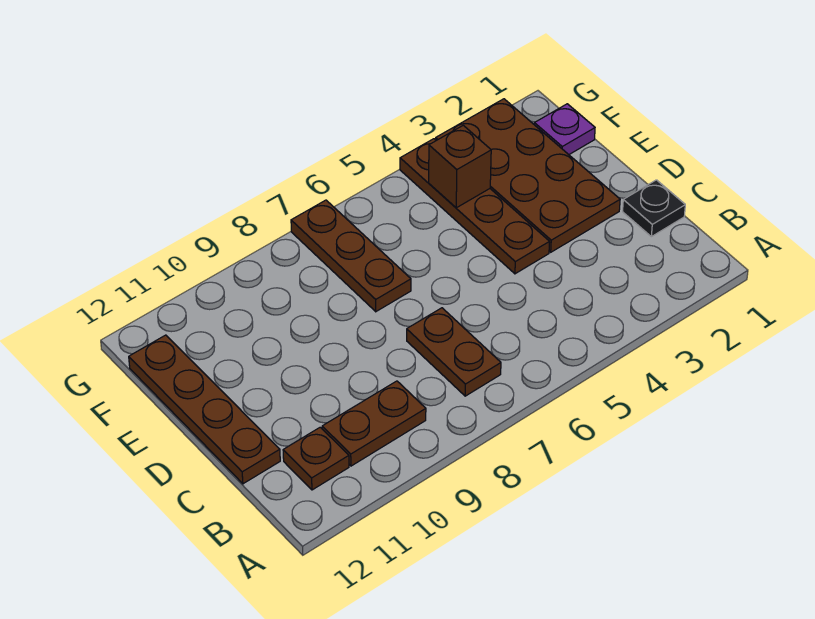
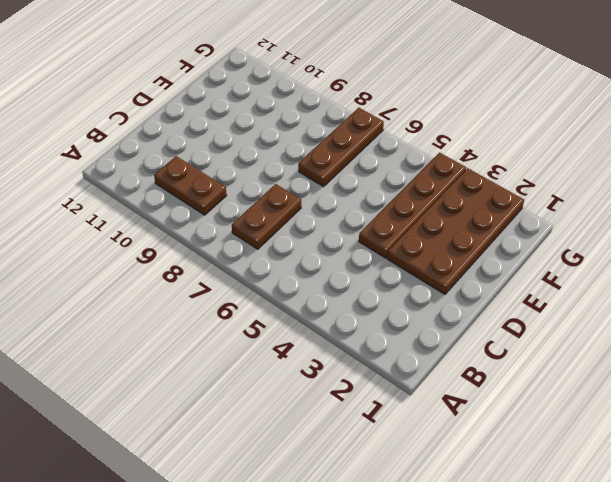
none -> brown plate B11 level 1
none -> black plate C1 level 1

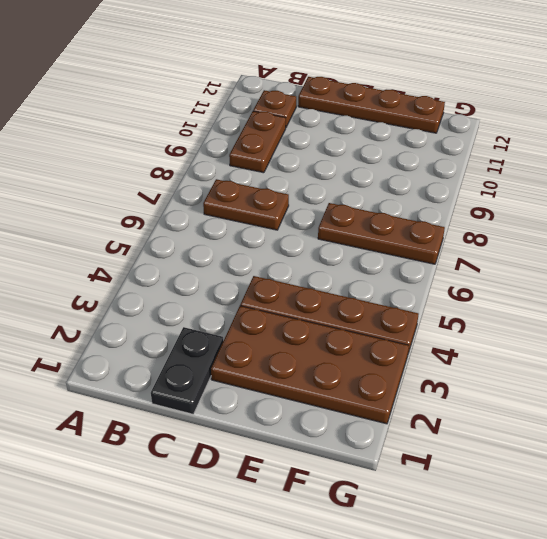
black plate C1:C2 level 1 -> black plate C1 level 1
none -> purple plate F1 level 1
none -> brown brick F4 level 2

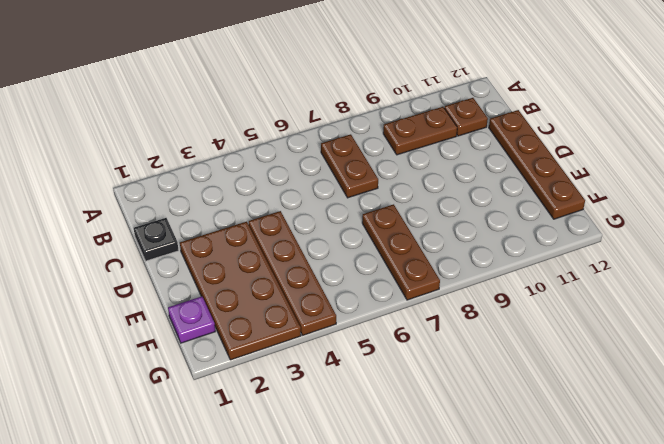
none -> brown brick F4 level 2

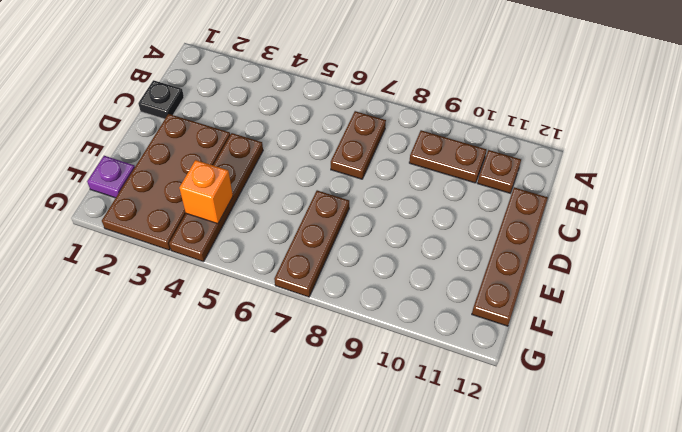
orange brick F4 level 2 -> brown brick F4 level 2

